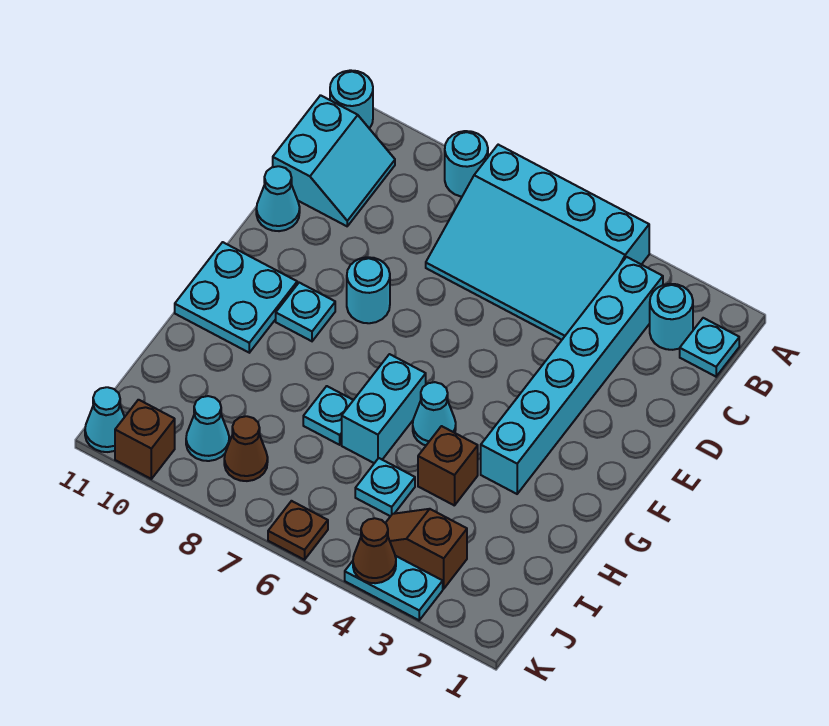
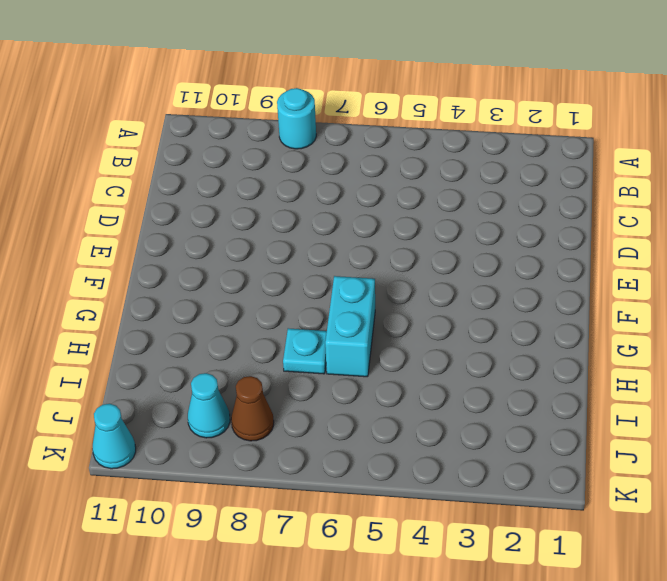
none -> cyan slope A4:C7 level 1 top A
none -> cyan round brick A11 level 1
none -> cyan plate B1 level 1

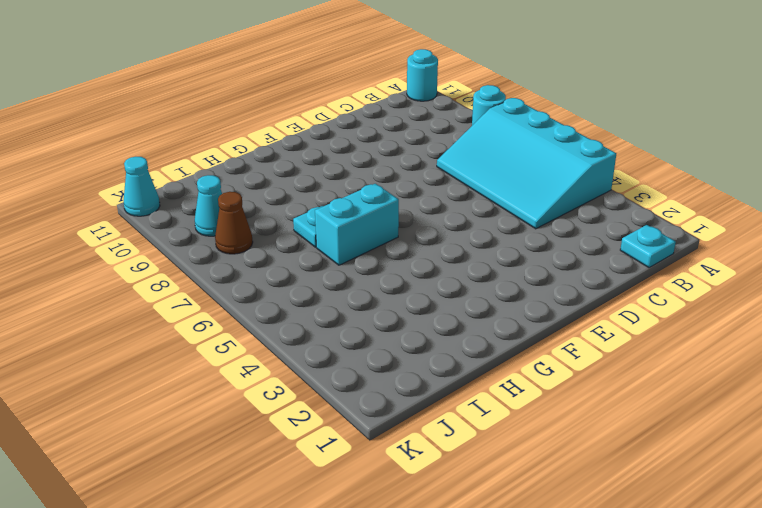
none -> cyan round brick B2 level 1
none -> cyan brick B3:G3 level 1
none -> cyan slope B10:C11 level 1 top 11

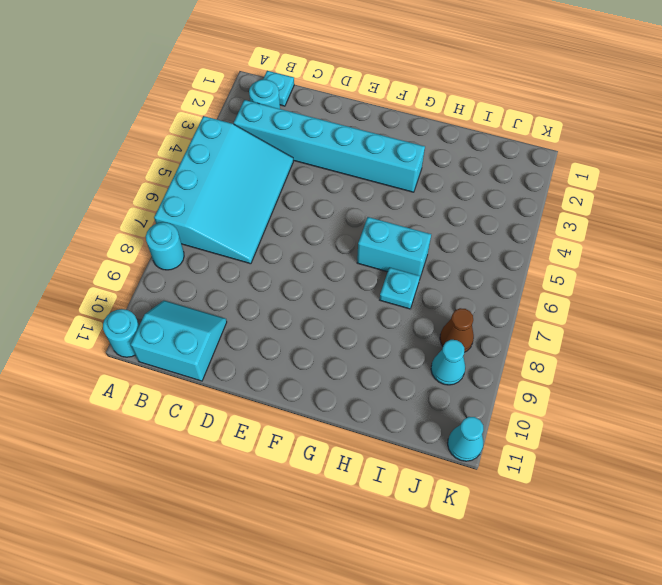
none -> cyan cone D11 level 1
none -> cyan round brick E8 level 1
none -> cyan plate F9 level 1

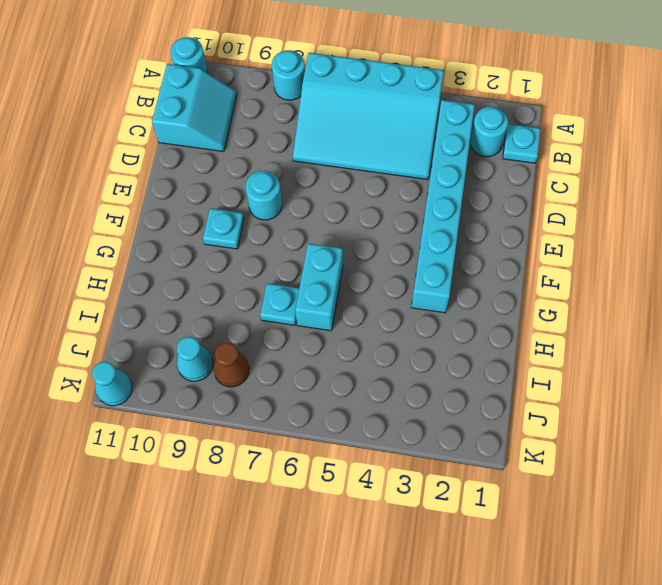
none -> cyan cone D11 level 1
none -> cyan plate F10:G11 level 1
none -> cyan cone G5 level 1

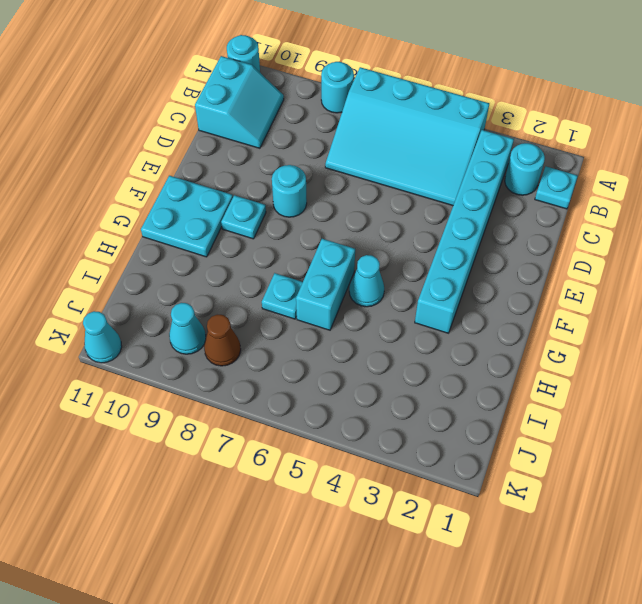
none -> cyan cone D11 level 1
none -> brown brick H4 level 1
none -> cyan plate I5 level 1

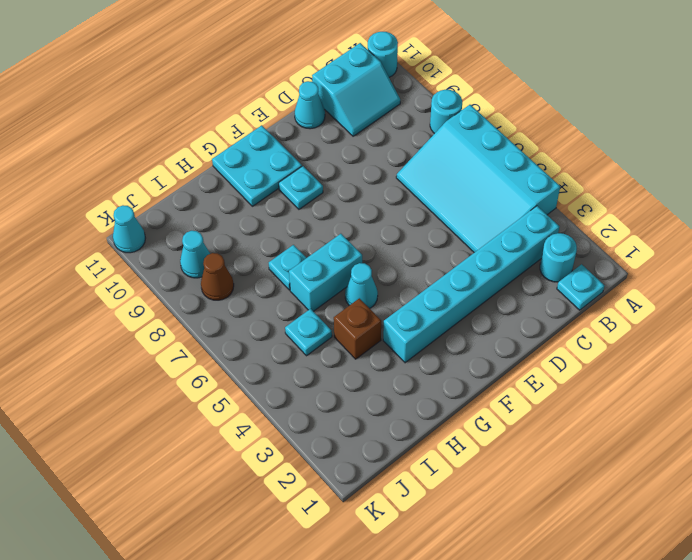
none -> cyan round brick E8 level 1
none -> brown slope J3:J4 level 1 top 3
none -> cyan plate K3:K4 level 1

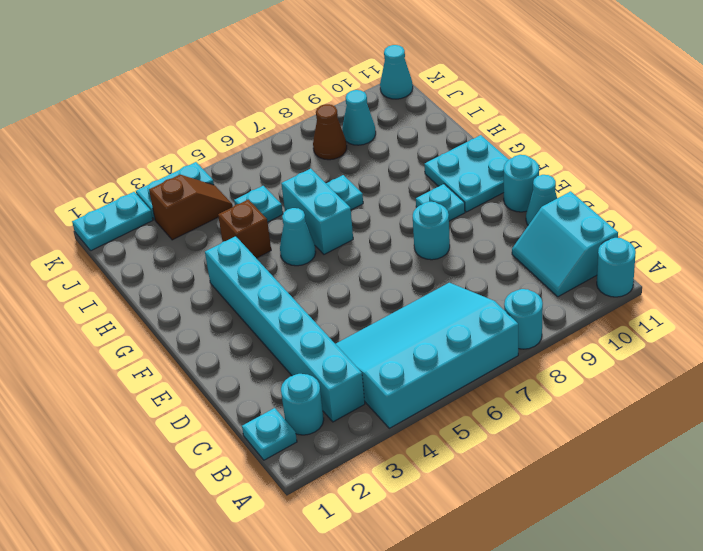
cyan round brick E11 level 1 -> none
cyan plate K1:K2 level 1 -> none
none -> brown plate K6 level 1
none -> brown brick K10 level 1
none -> brown cone K4 level 2

